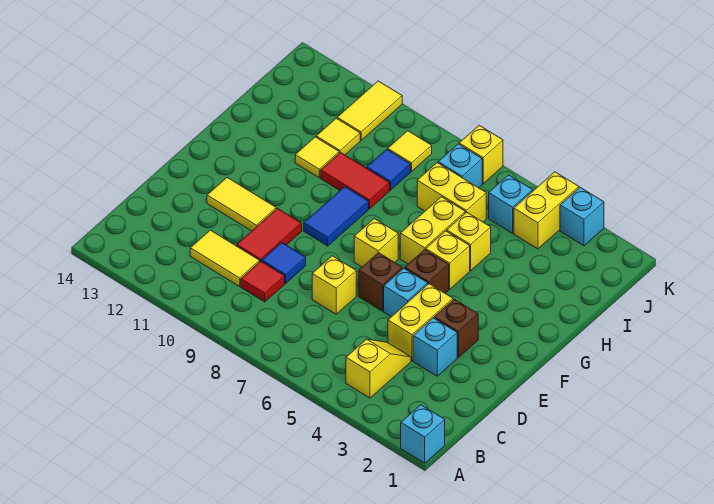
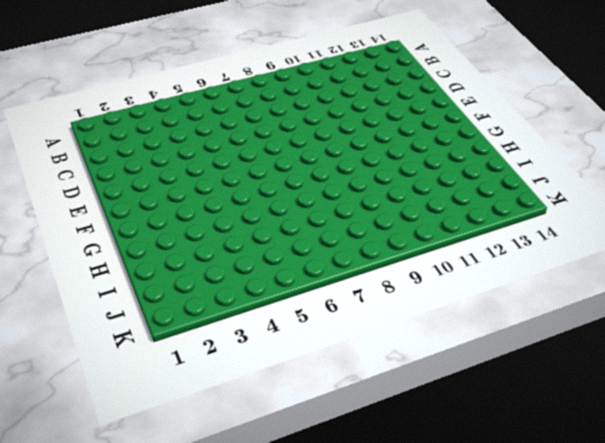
none -> cyan brick A1 level 1
none -> yellow slope B4:C4 level 1 top B
none -> red tile C9 level 1
none -> yellow tile C10:C11 level 1

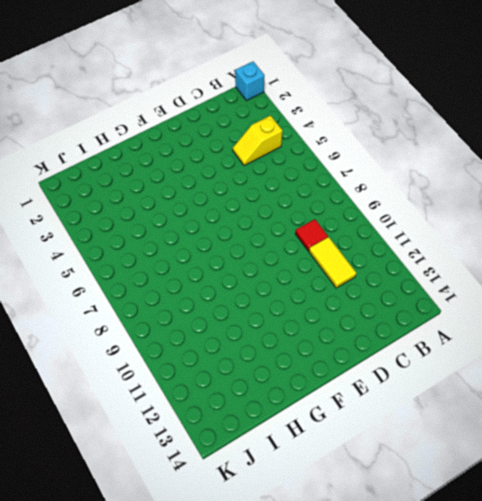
none -> cyan brick D3 level 1
none -> yellow brick D4:E4 level 1
none -> yellow brick D7 level 1
none -> blue tile D9 level 1

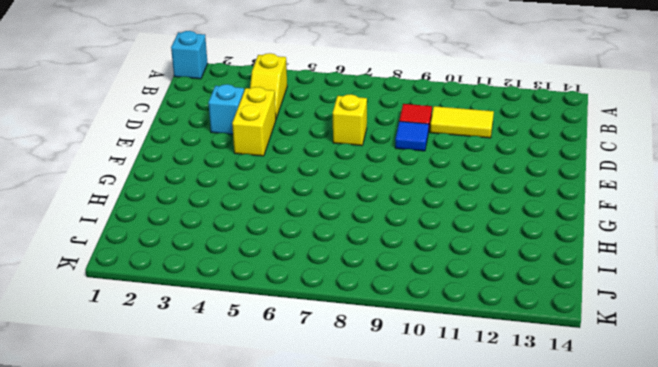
none -> red tile D10:E10 level 1
none -> brown brick E3 level 1
none -> cyan brick E5 level 1
none -> brown brick E6 level 1

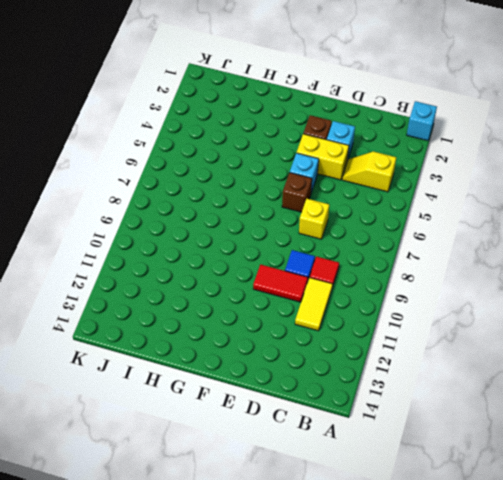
none -> yellow tile E11:E12 level 1
none -> brown brick F5 level 1
none -> yellow brick F7 level 1
none -> blue tile F9:G9 level 1

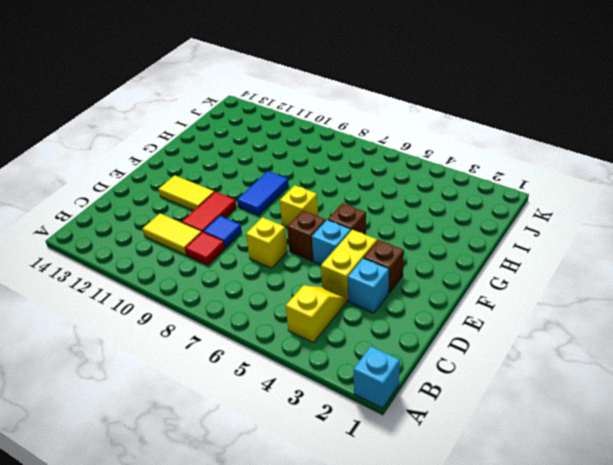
none -> yellow brick G5 level 1
none -> yellow brick G6:H6 level 1
none -> yellow brick H5 level 1
none -> red tile H9:H10 level 1

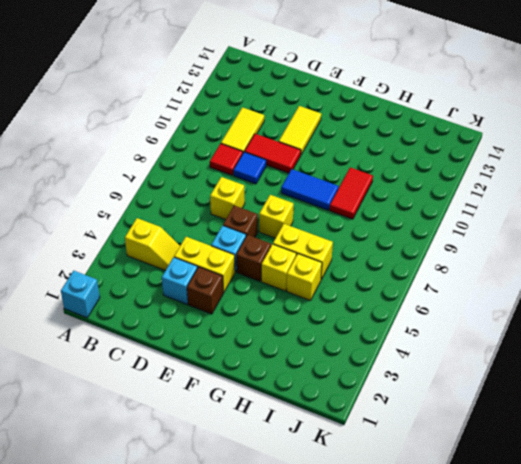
none -> yellow tile H11 level 1
none -> yellow brick I6:I7 level 1
none -> blue tile I9 level 1
none -> yellow tile I11 level 1

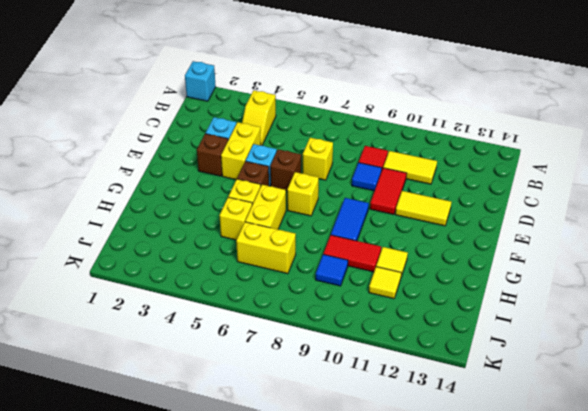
none -> yellow brick J4:K4 level 1
none -> cyan brick J5 level 1
none -> cyan brick J7 level 1
none -> yellow tile J9 level 1

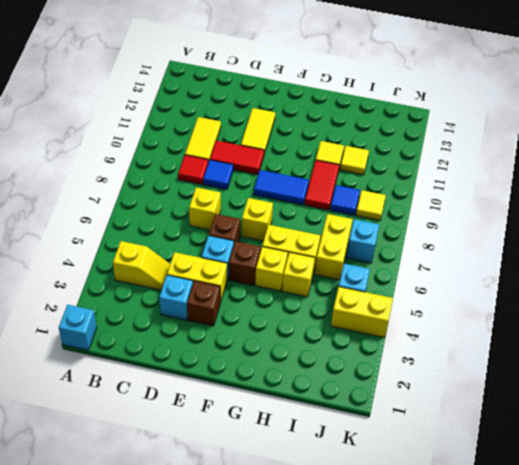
none -> yellow tile J11:K11 level 1
none -> cyan brick K3 level 1
none -> yellow brick K7 level 1

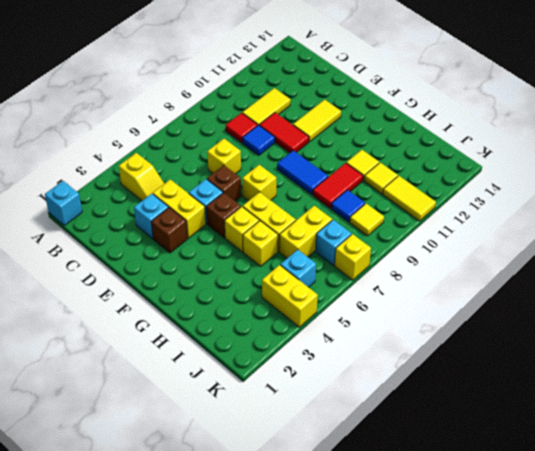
none -> cyan brick K3 level 1

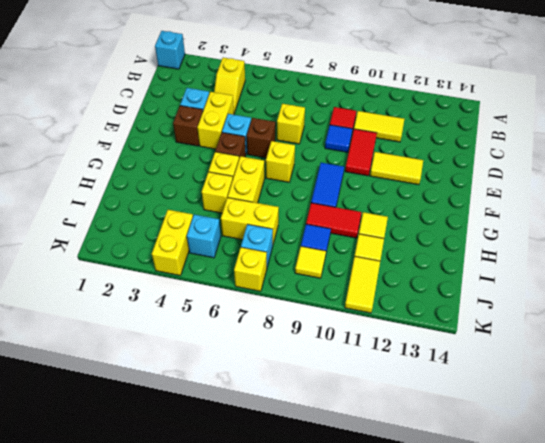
none -> cyan brick K3 level 1

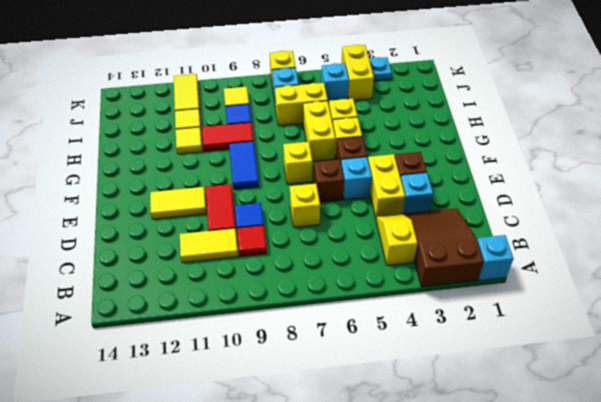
brown slope A2:C3 level 1 top A -> none
cyan plate K3 level 1 -> cyan brick K3 level 1

